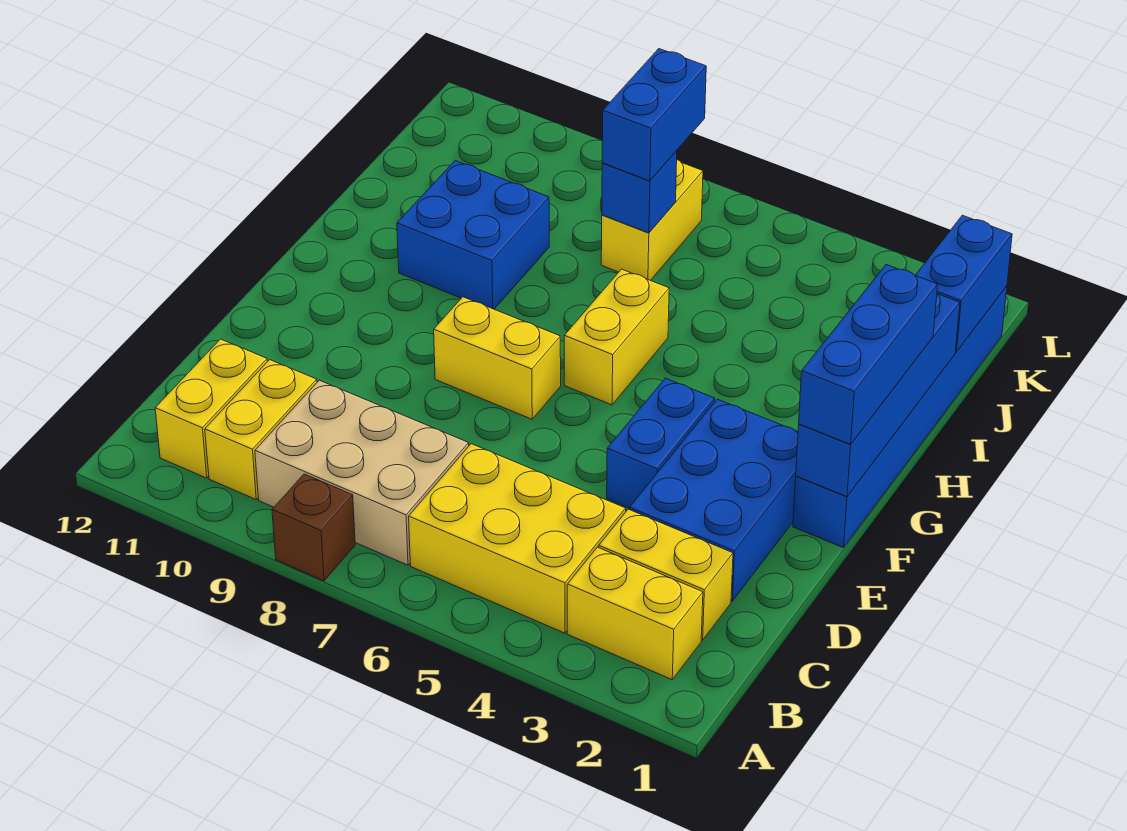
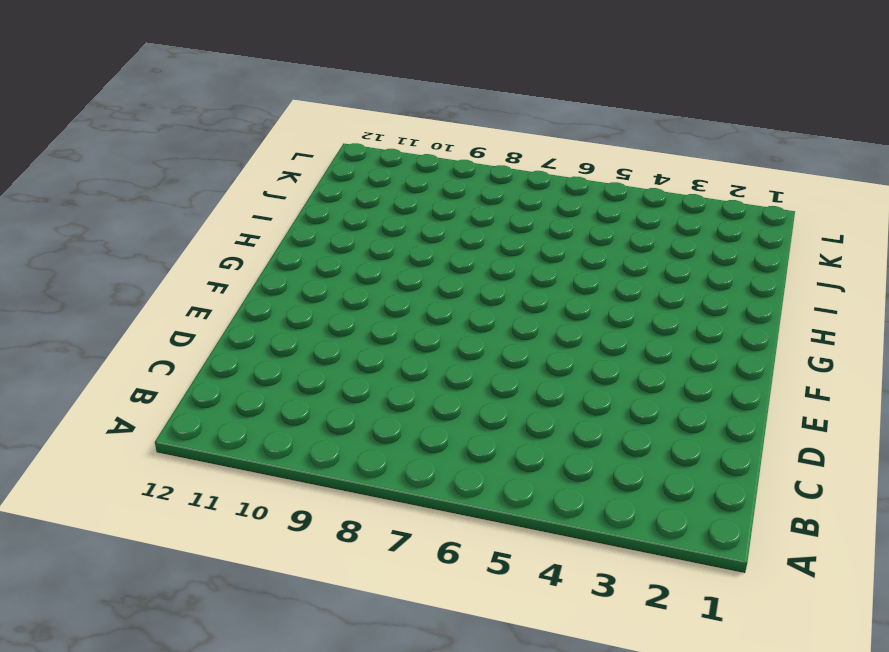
none -> brown brick A8 level 1
none -> yellow brick B2:B3 level 1
none -> yellow brick B4:C6 level 1

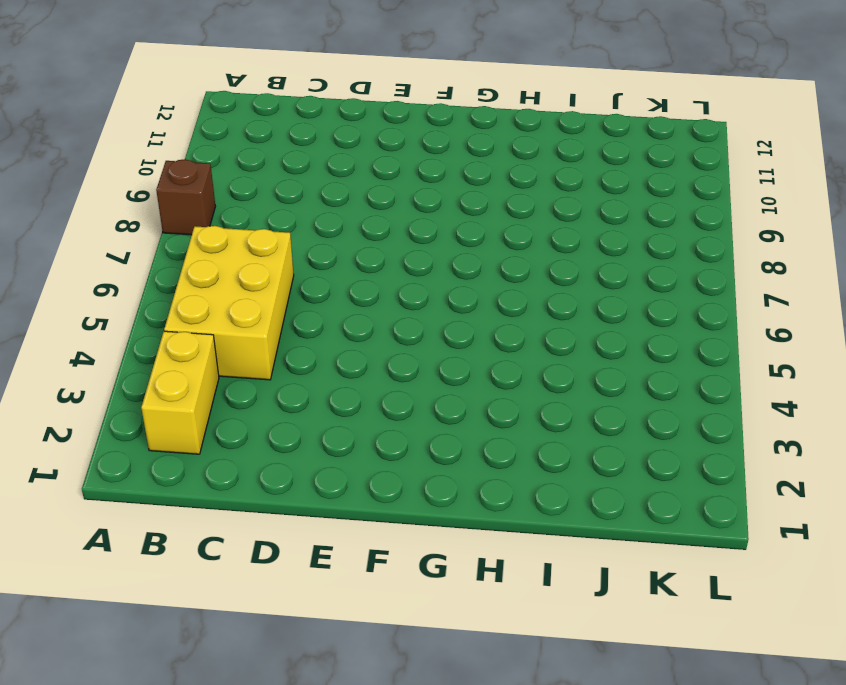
none -> tan brick B7:C9 level 1
none -> yellow brick B10:C10 level 1
none -> yellow brick B11:C11 level 1

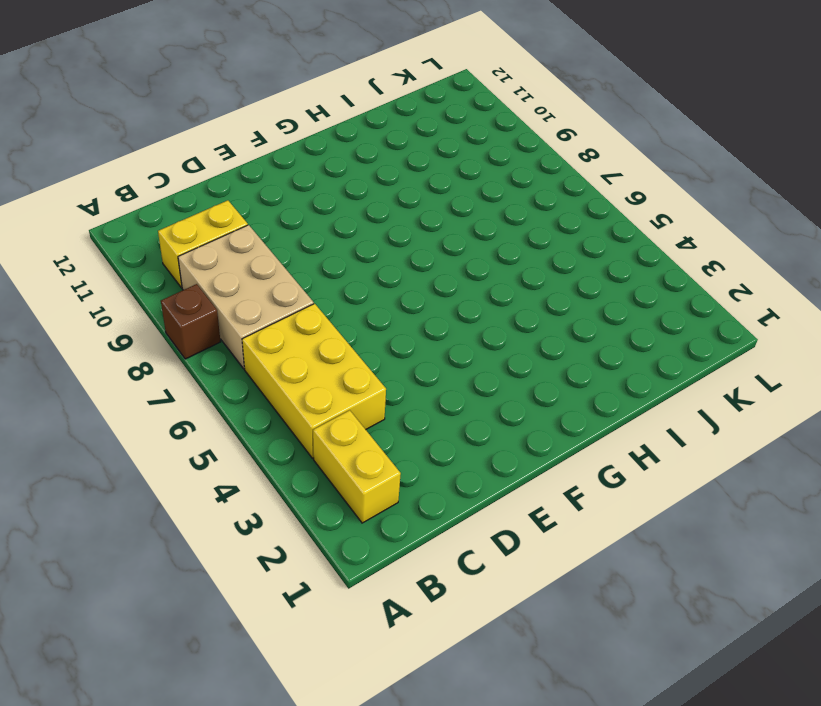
none -> yellow brick B11:C11 level 1
none -> yellow brick C2:C3 level 1
none -> blue brick D2:F3 level 1

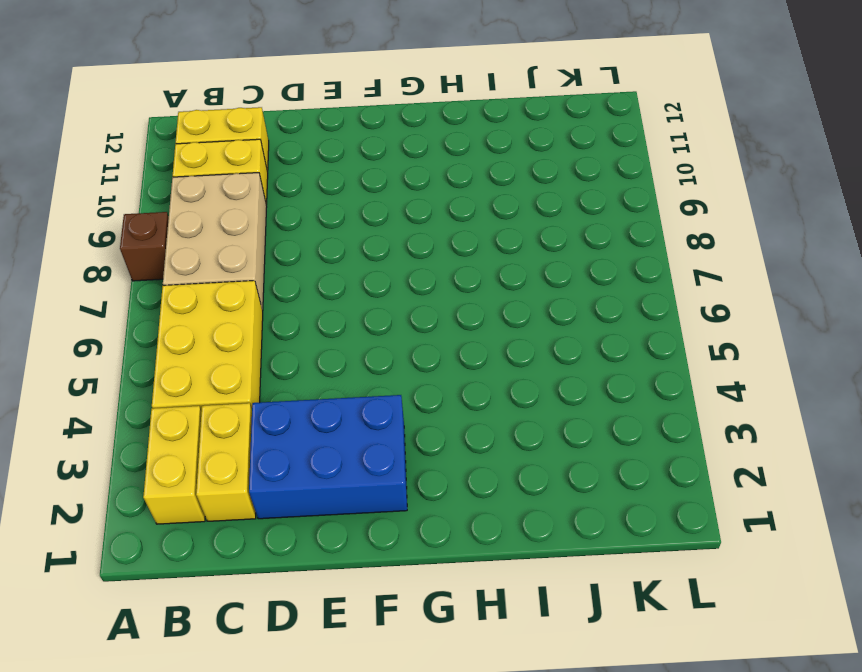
none -> blue brick E4:F4 level 1
none -> blue brick F1:K1 level 1
none -> yellow brick F7:F8 level 1

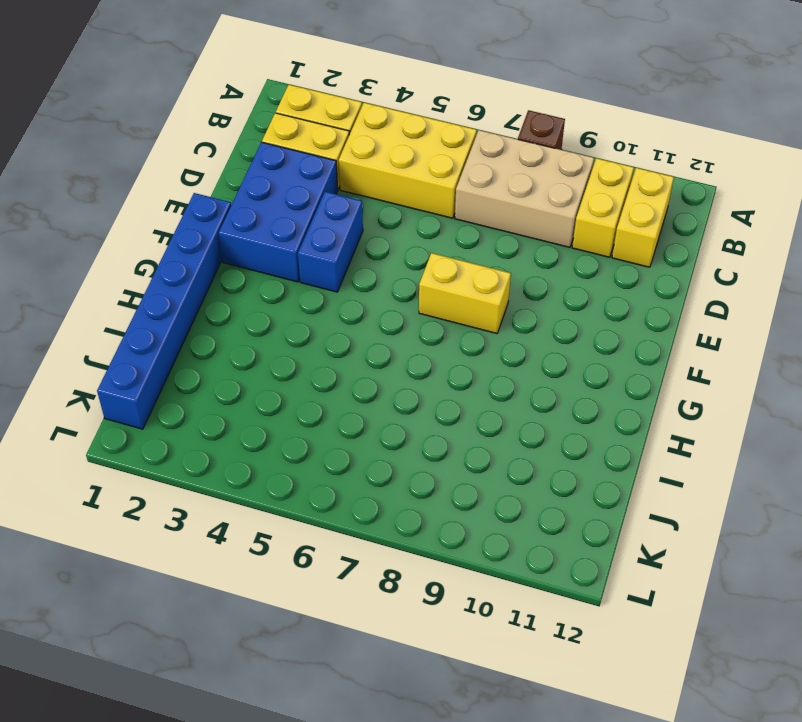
none -> yellow brick G6:H6 level 1
none -> blue brick H9:I10 level 1
none -> yellow brick J7:K7 level 1

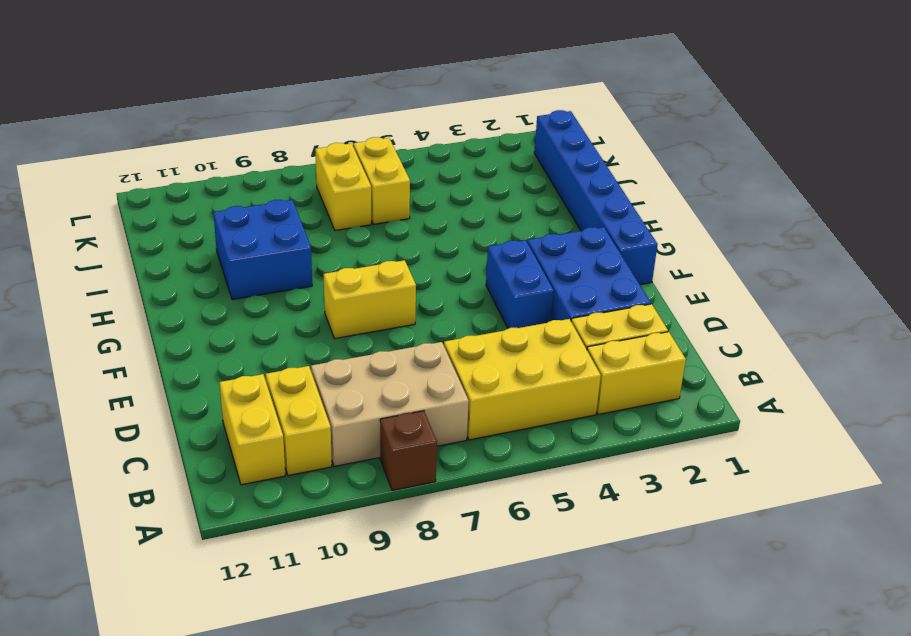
yellow brick J6:K6 level 1 -> yellow brick G6:H6 level 1
none -> blue brick F1:I1 level 2
none -> blue brick J1:K1 level 2
none -> blue brick J7 level 2

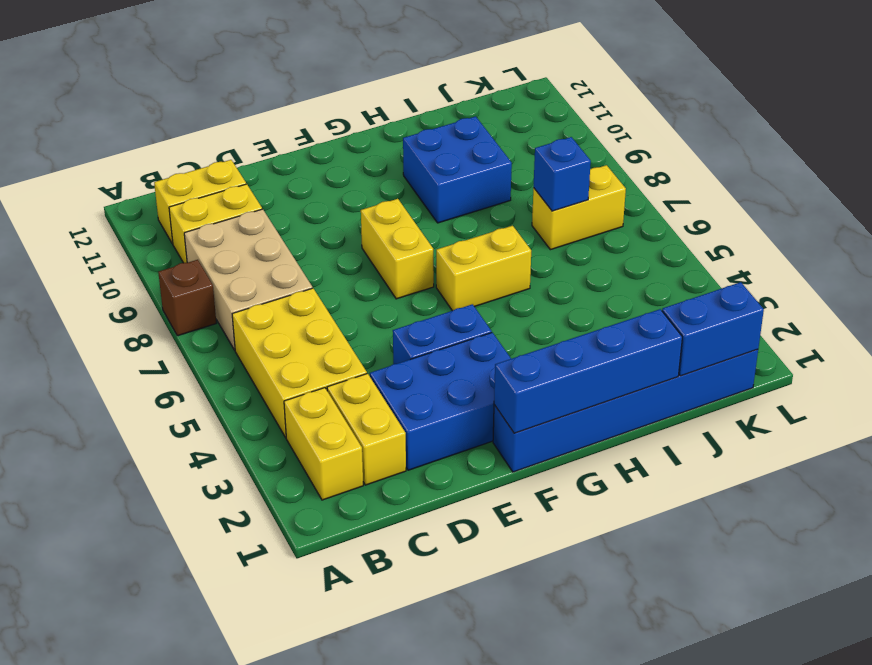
none -> blue brick F1:H1 level 3
none -> blue brick J7:K7 level 3

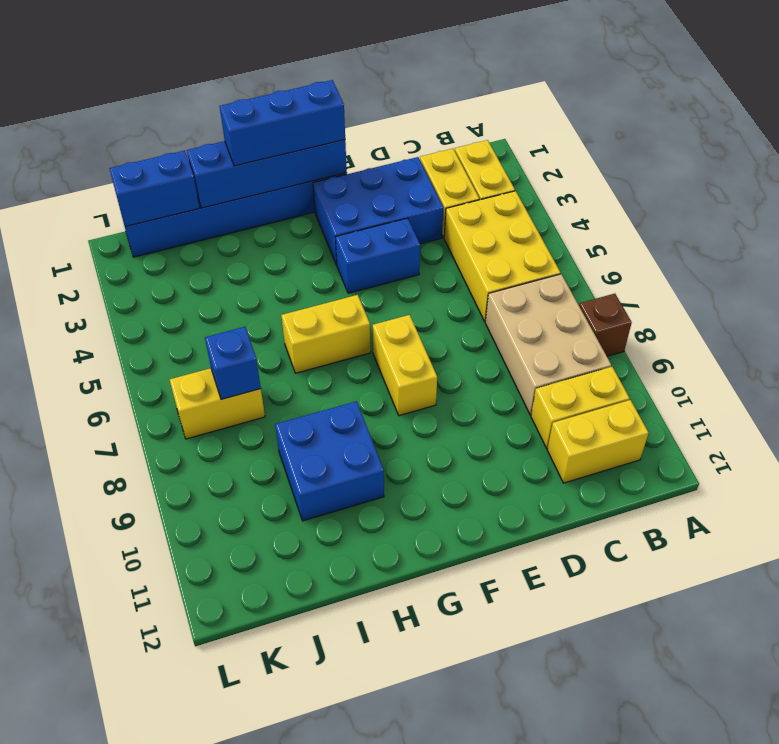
none -> blue brick J7:K7 level 3

